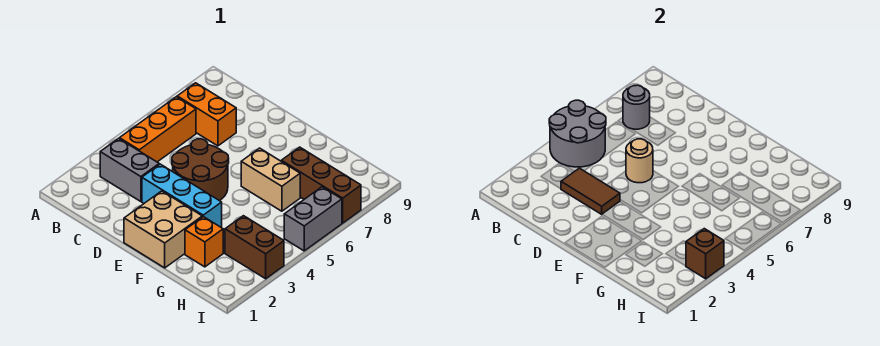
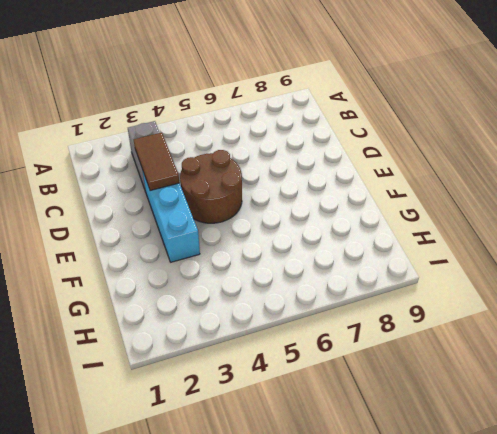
none -> orange brick B4:B6 level 1
none -> orange brick B7:C7 level 1
none -> tan brick E1:F2 level 1

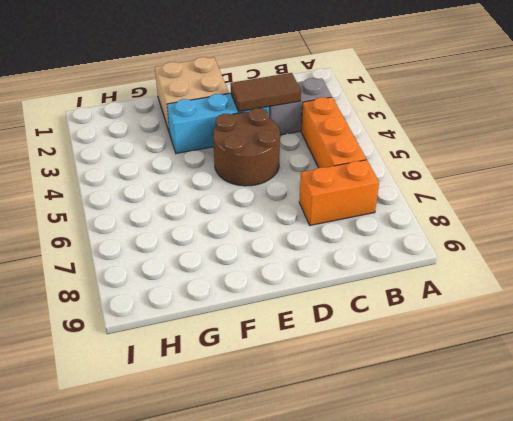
none -> tan brick F6:G6 level 1
none -> orange brick G2 level 1
none -> brown brick G7:I7 level 1

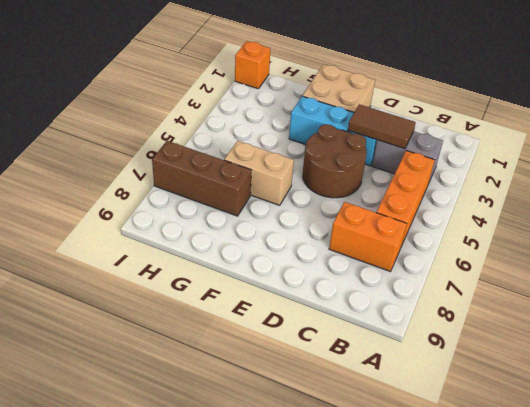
orange brick I1 level 1 -> orange brick G2 level 1
none -> brown brick H3:I3 level 1
none -> grey brick I5:I6 level 1
none -> grey round brick A4:B5 level 2

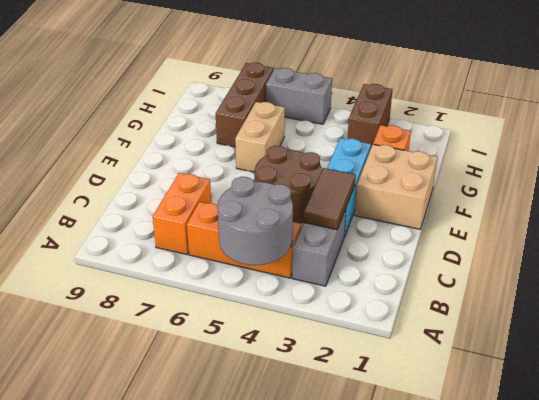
none -> grey round brick B7 level 2
none -> tan round brick D5 level 2
none -> brown brick I3 level 2

